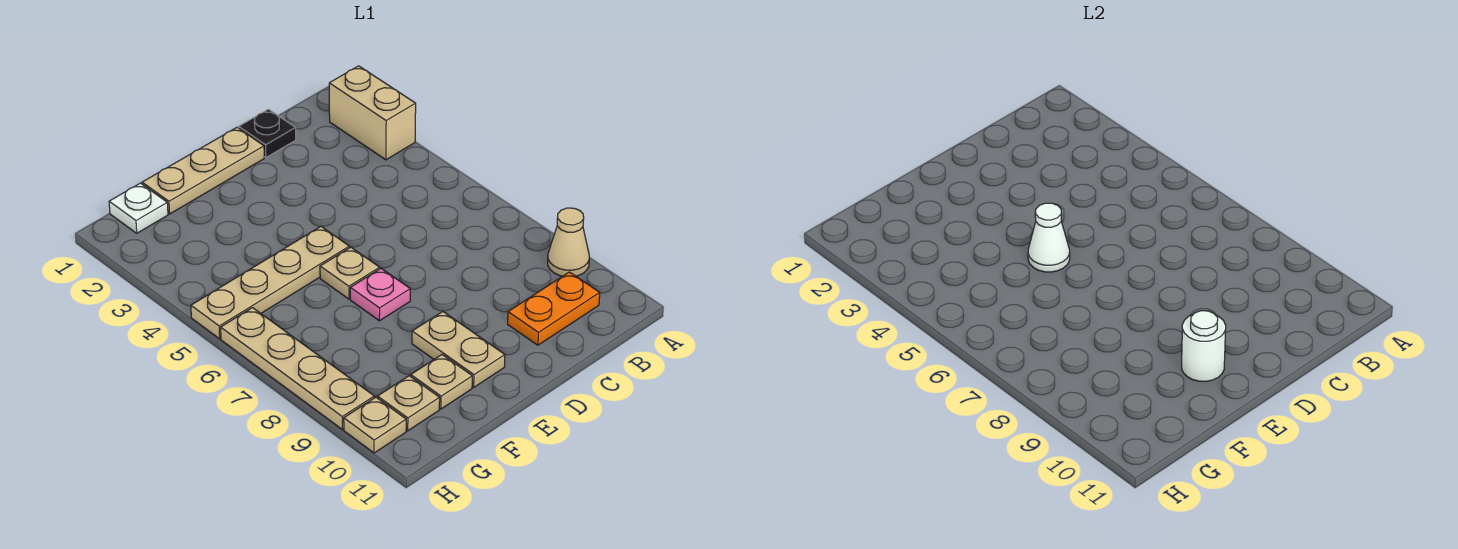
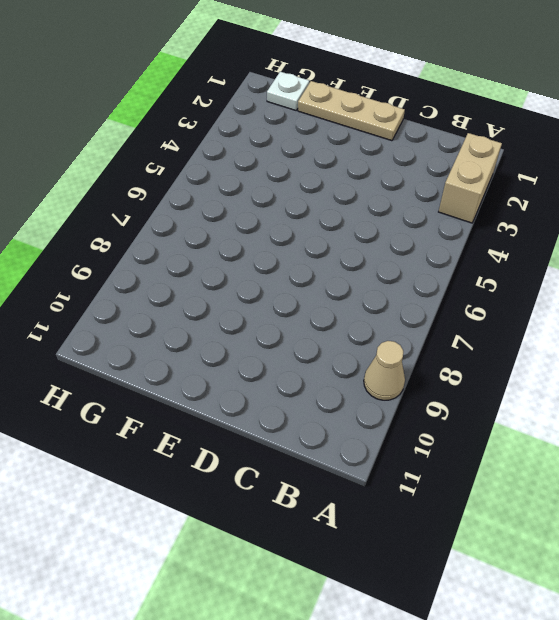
none -> orange plate B10:C10 level 1
none -> black plate C1 level 1
none -> tan plate E5:H5 level 1

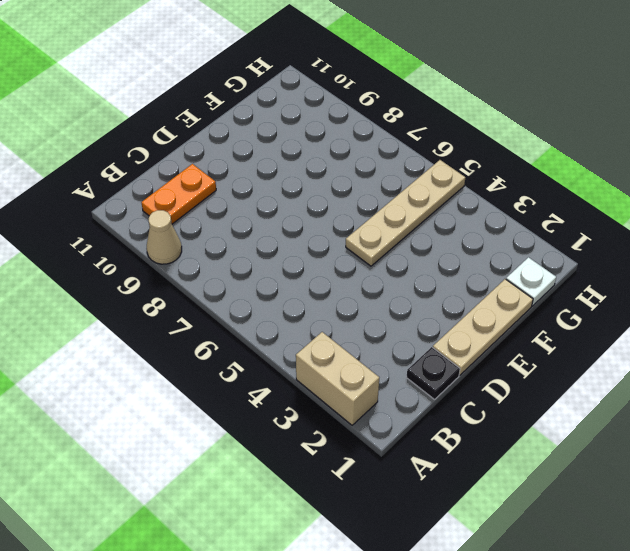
none -> tan plate E6 level 1
none -> pink plate E7 level 1
none -> tan plate E9:E10 level 1

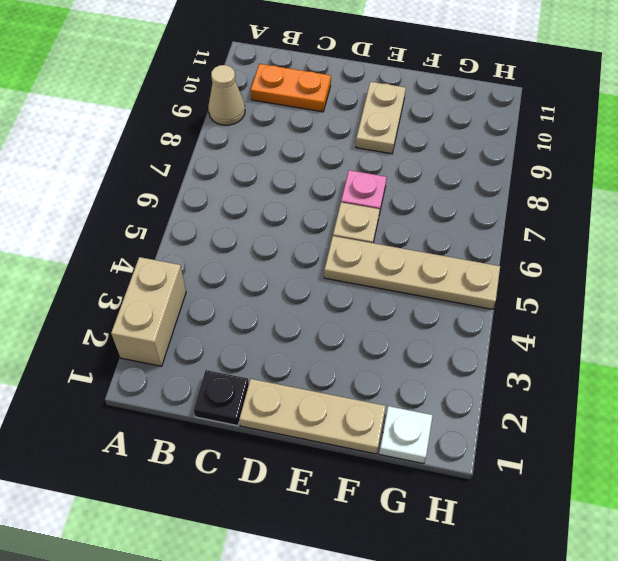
none -> tan plate F10 level 1
none -> tan plate G10 level 1
none -> tan plate H6:H9 level 1

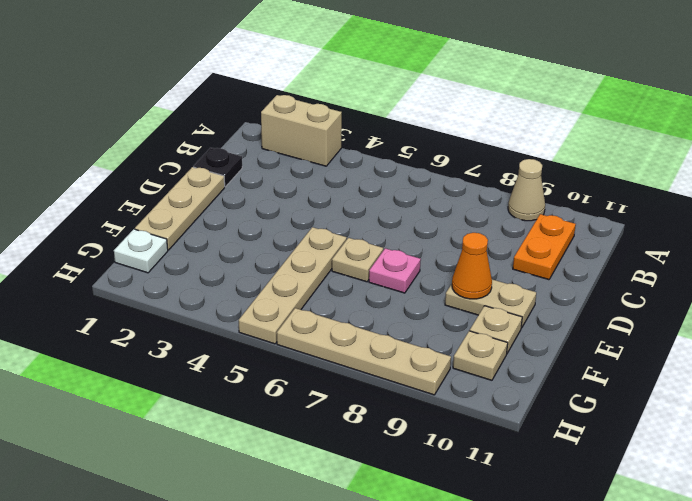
orange cone E9 level 2 -> none
none -> tan plate H10 level 1
none -> white cone E5 level 2
none -> white round brick E10 level 2

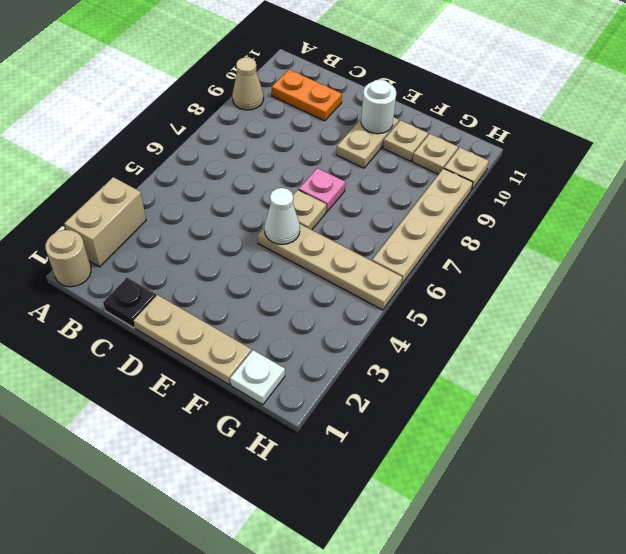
tan round brick A1 level 1 -> none

